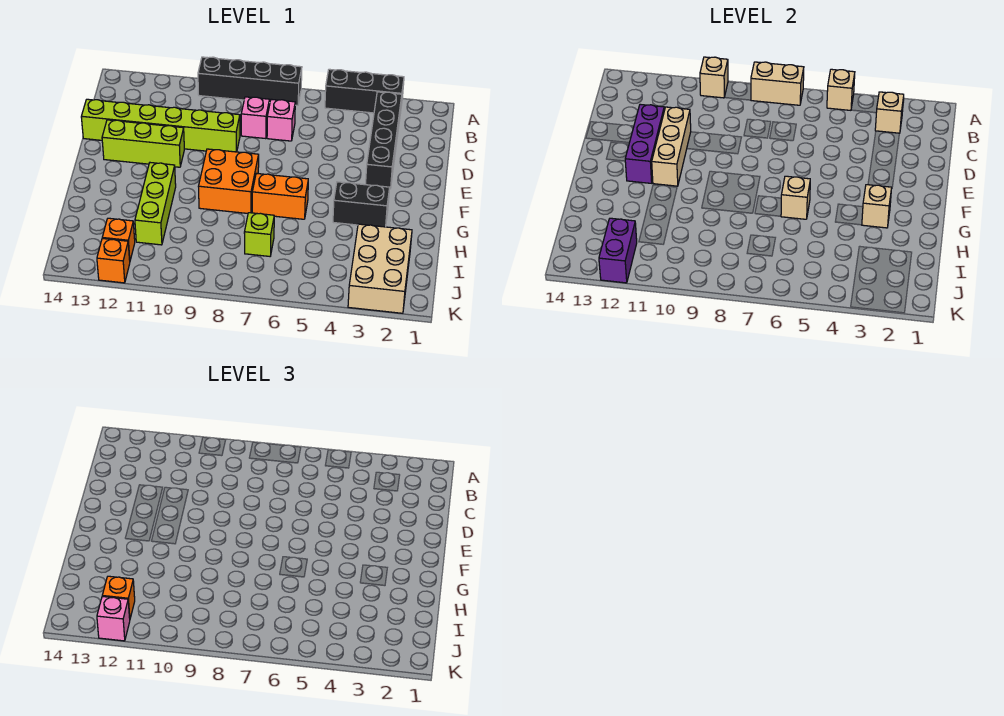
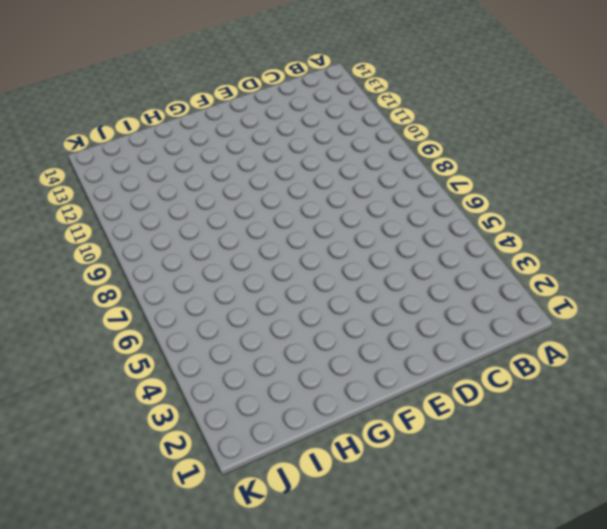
none -> black brick A3:A5 level 1
none -> black brick A7:A10 level 1
none -> black brick B3:E3 level 1

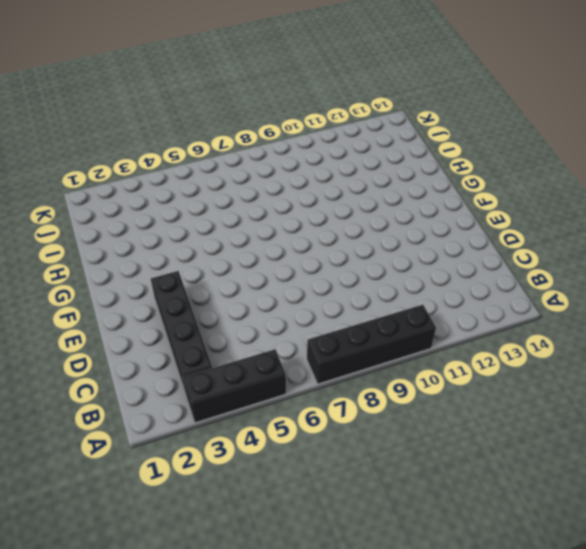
none -> pink brick C7 level 1
none -> pink brick C8 level 1
none -> lime brick D9:D14 level 1

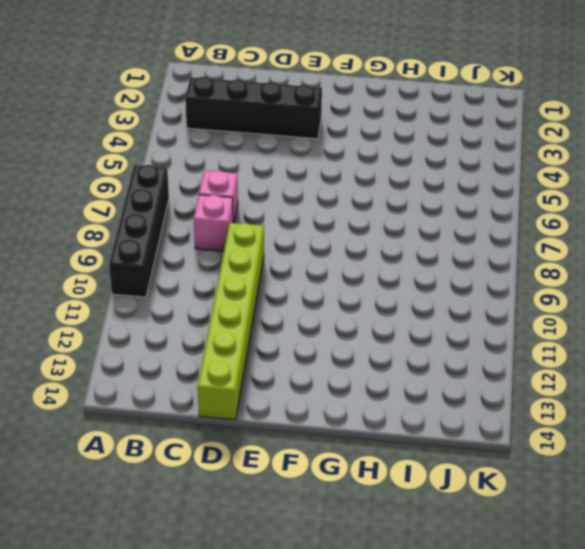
none -> black brick A3:A5 level 1
none -> lime brick E11:E13 level 1
none -> orange brick F8:G9 level 1

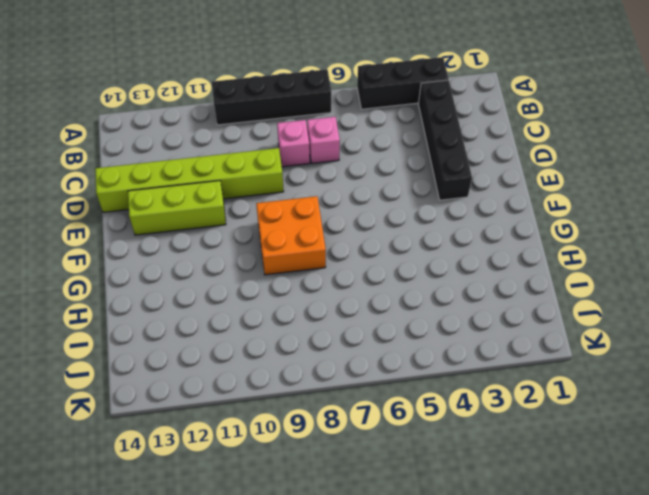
none -> black brick G3:G4 level 1
none -> orange brick G6:G7 level 1
none -> lime brick G11:I11 level 1

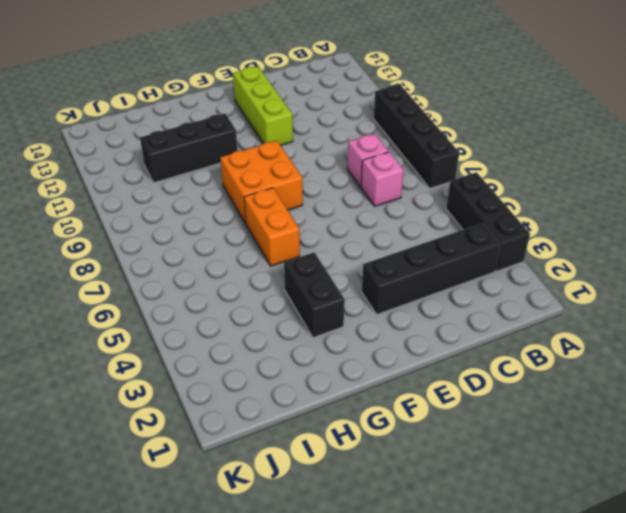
black brick G11:I11 level 1 -> lime brick G11:I11 level 1
none -> lime brick D9:D14 level 1
none -> tan brick I2:K3 level 1
none -> lime brick I7 level 1

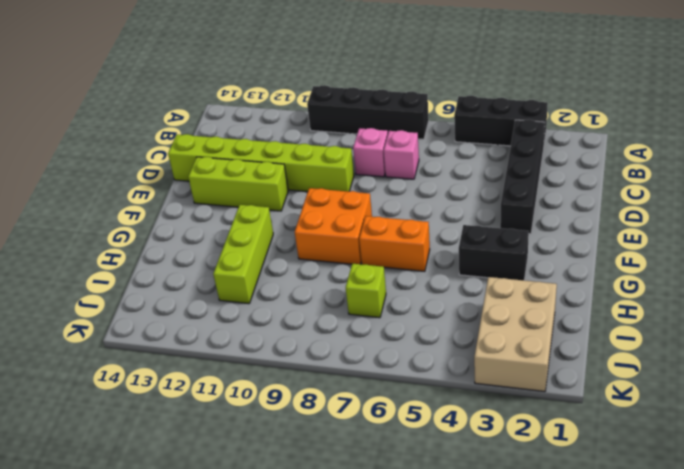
none -> orange brick J12 level 1
none -> orange brick K12 level 1
none -> tan brick A5 level 2

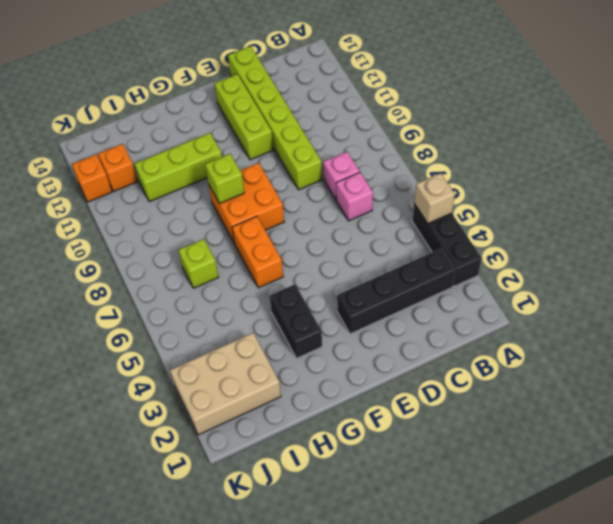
lime brick G9 level 2 -> none
none -> black brick A7:A10 level 1
none -> tan brick A7:A8 level 2
none -> tan brick A10 level 2

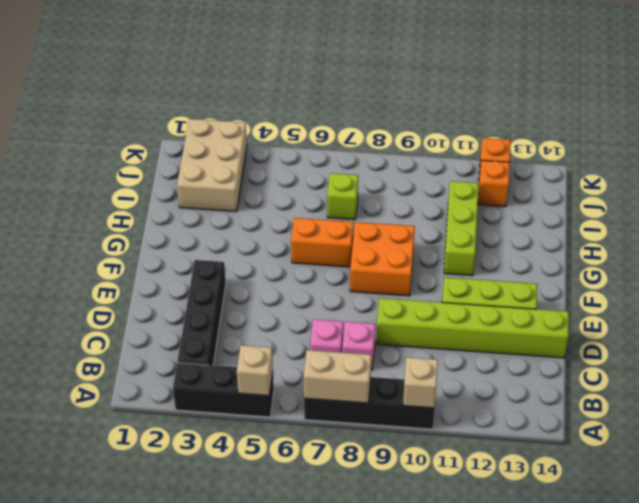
none -> black brick G3:G4 level 1
none -> tan brick B3 level 2
none -> tan brick D11:F11 level 2

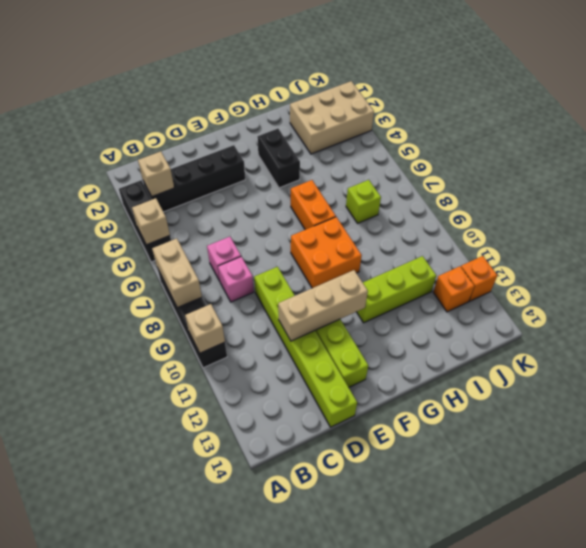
none -> purple brick D12:F12 level 2
none -> tan brick G3 level 2
none -> tan brick G6 level 2

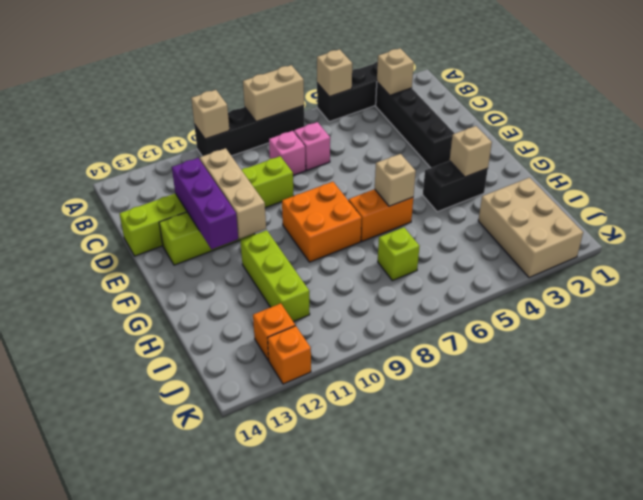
none -> purple brick J12:K12 level 2
none -> orange brick J12 level 3
none -> pink brick K12 level 3

